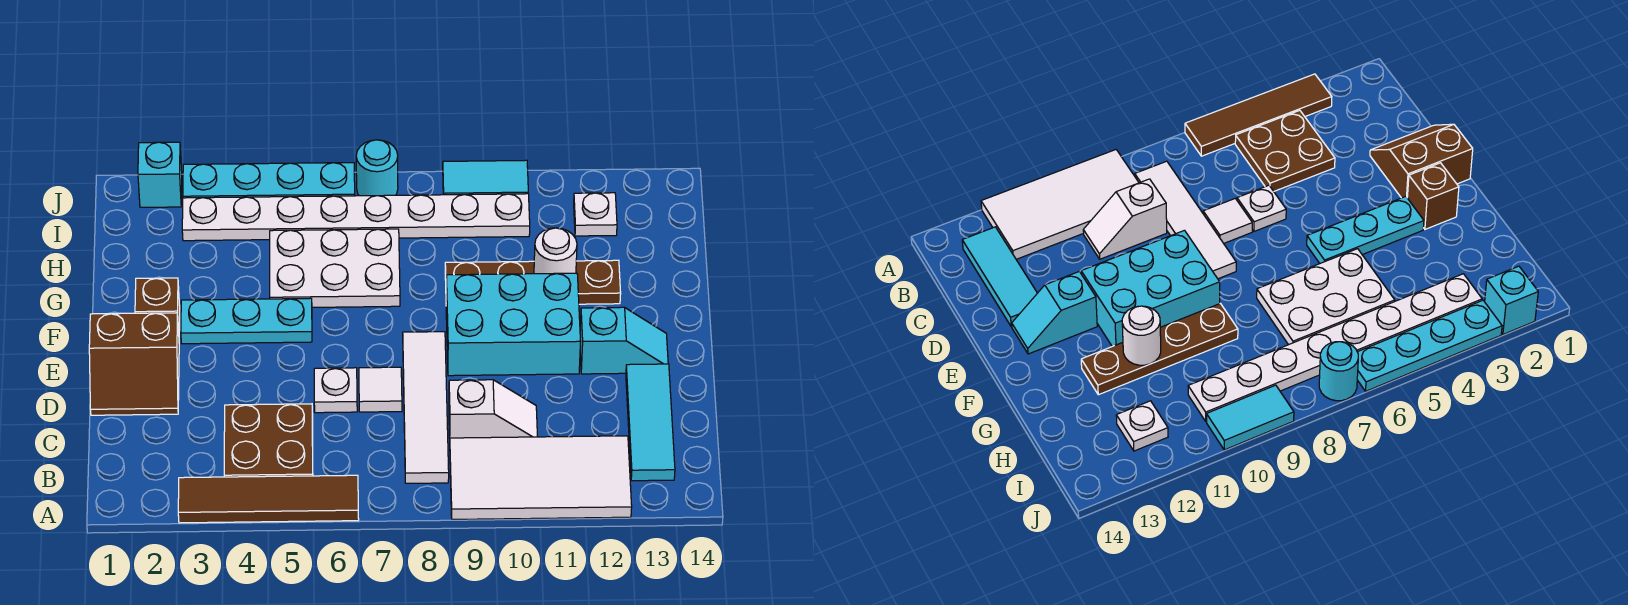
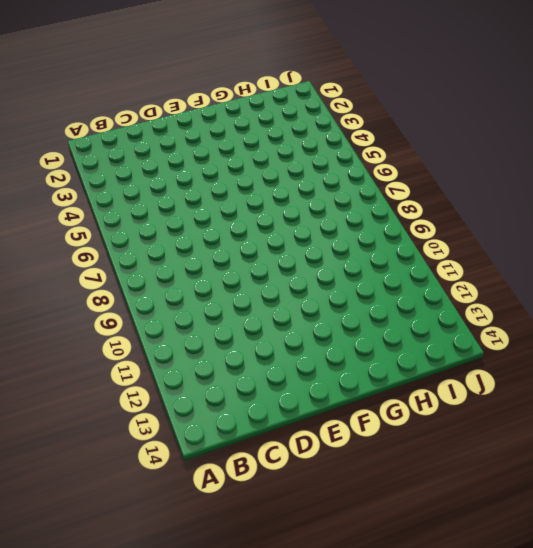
none -> brown tile A3:A6 level 1
none -> white tile A9:B12 level 1
none -> brown plate B4:C5 level 1

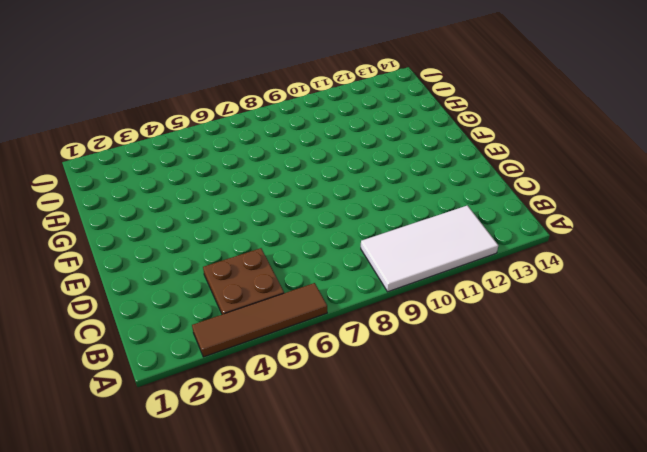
none -> white tile B8:E8 level 1
none -> cyan tile B13:D13 level 1
none -> white slope C9:C10 level 1 top 9

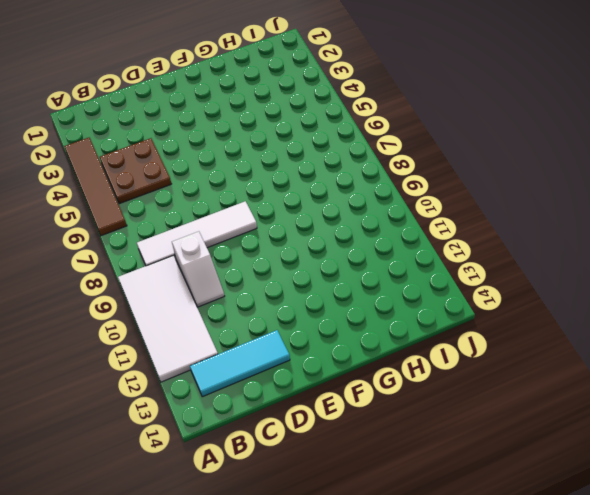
none -> brown slope D1:E2 level 1 top E
none -> white plate D6 level 1
none -> white tile D7 level 1

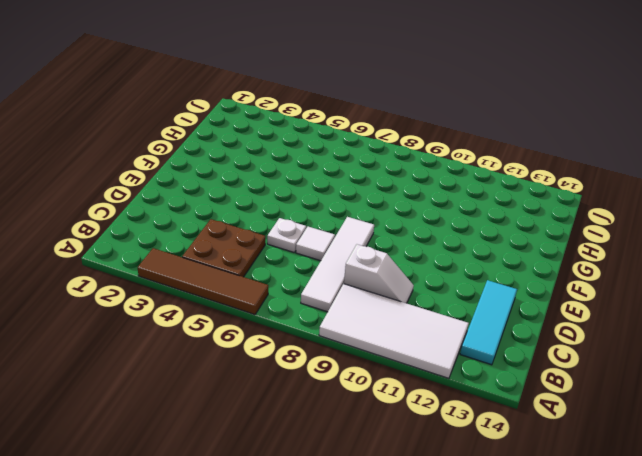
none -> brown slope D1:E2 level 1 top E
none -> cyan brick E9:F11 level 1
none -> cyan slope E12:E13 level 1 top 12

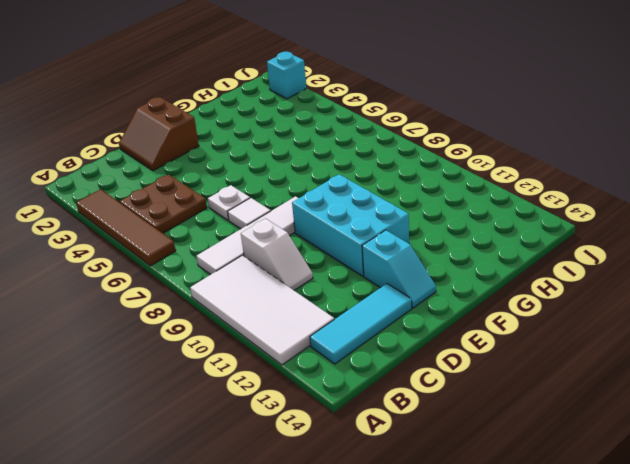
none -> brown brick F2 level 1
none -> cyan plate F3:F5 level 1
none -> white plate G5:H7 level 1

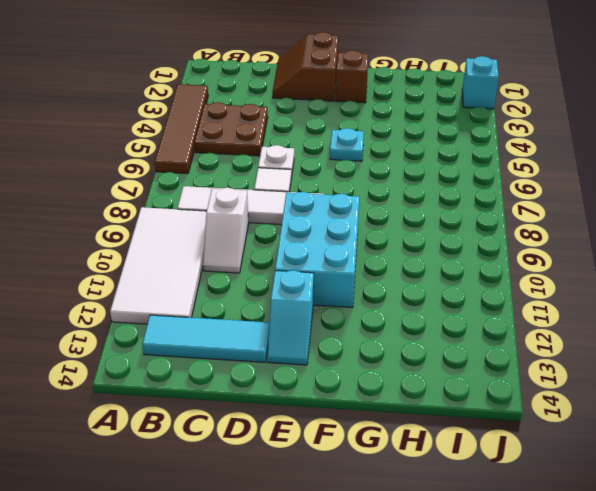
cyan plate F5 level 1 -> cyan plate F3:F5 level 1
none -> white plate G5:H7 level 1
none -> brown plate G9:G12 level 1
none -> white plate I3:I10 level 1

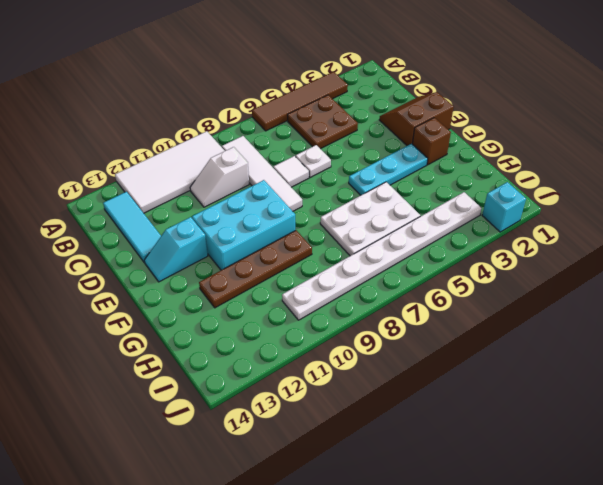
none -> white plate I12 level 1
none -> cyan plate J3:J6 level 1
none -> cyan round brick J7 level 1

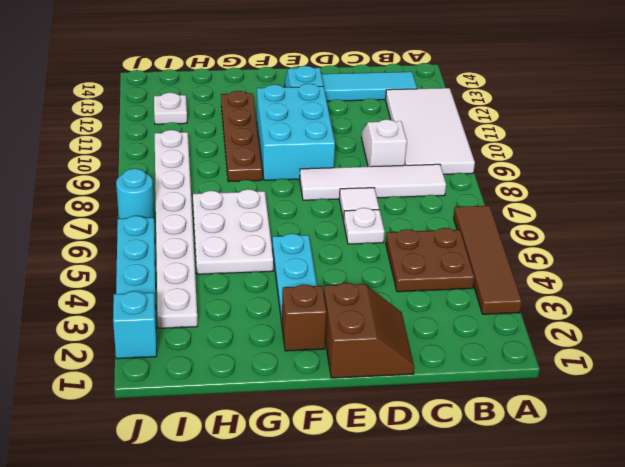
none -> cyan tile J9:J10 level 1
none -> white round brick G11 level 2

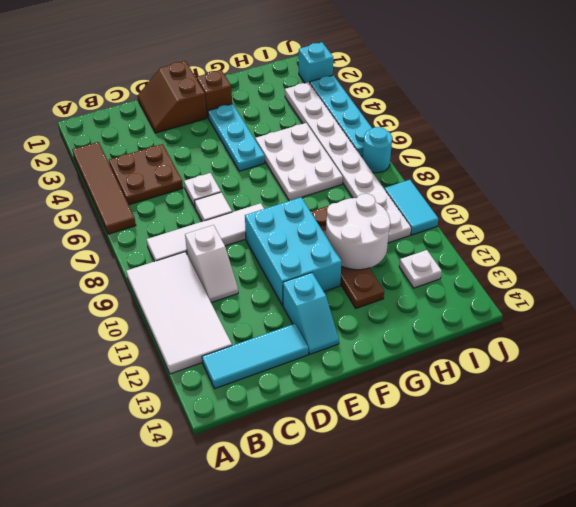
white round brick G10:H11 level 2 -> white round brick G11 level 2

